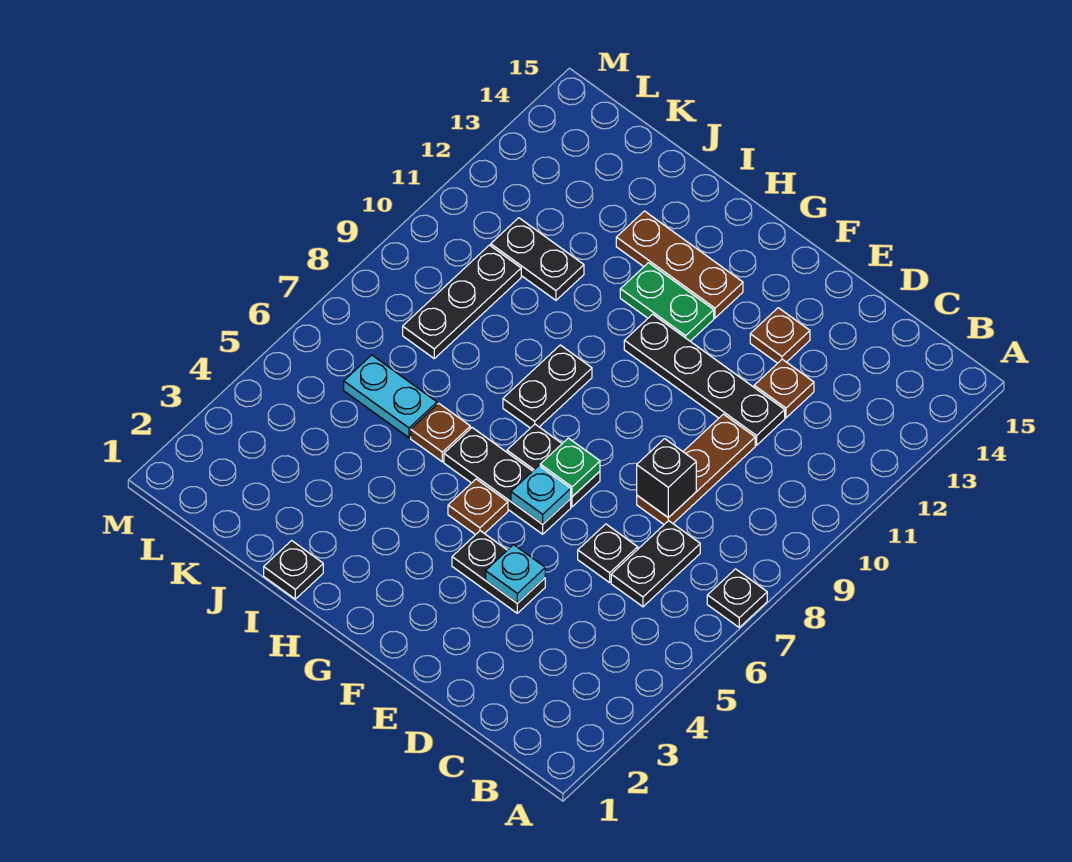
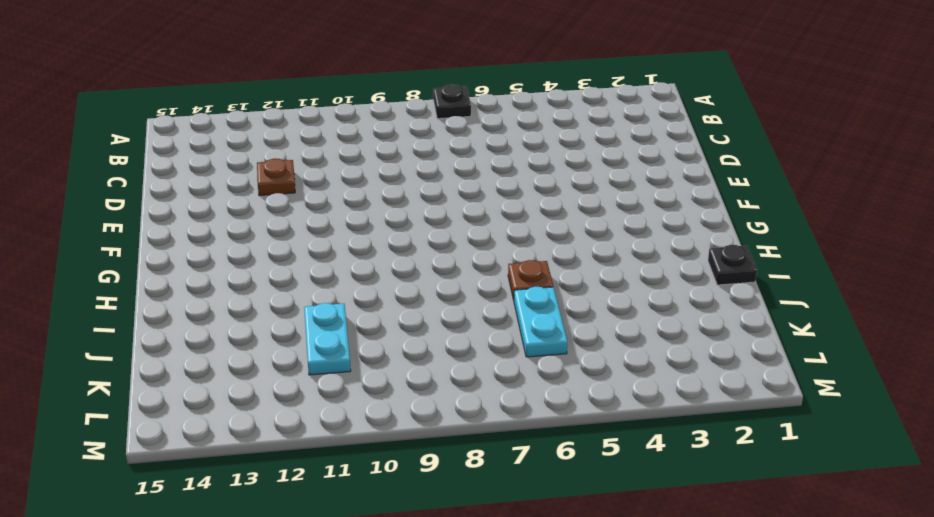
cyan plate J11:K11 level 1 -> black plate J11:K11 level 1
none -> black plate C6:C7 level 1
none -> black plate D6 level 1
none -> brown plate D8:D10 level 1

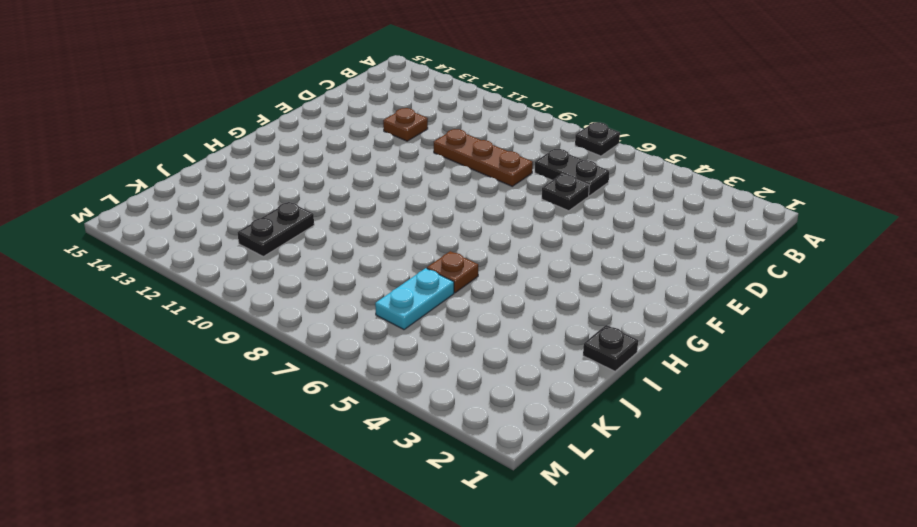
none -> black plate D11:G11 level 1
none -> black plate E4:F4 level 1
none -> brown plate E13 level 1

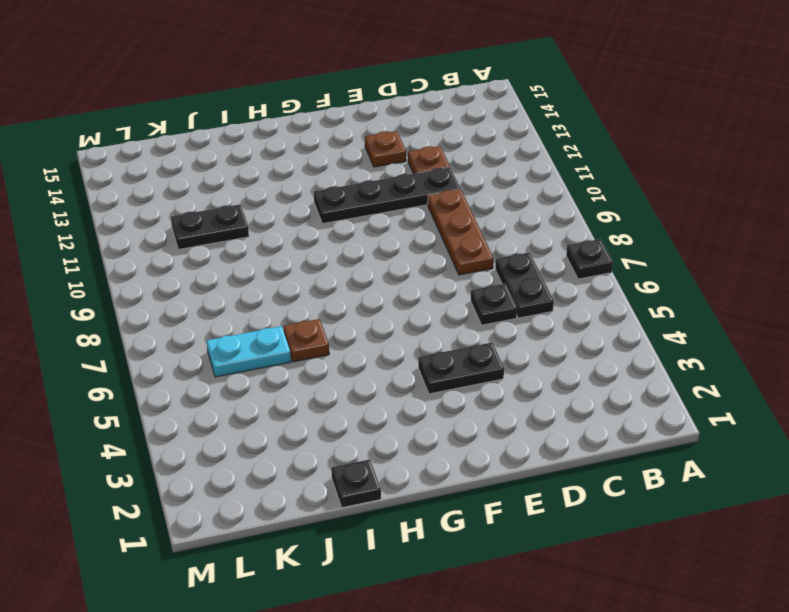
none -> black plate F6:H6 level 1
none -> black plate F7:G7 level 1
none -> brown plate G5 level 1

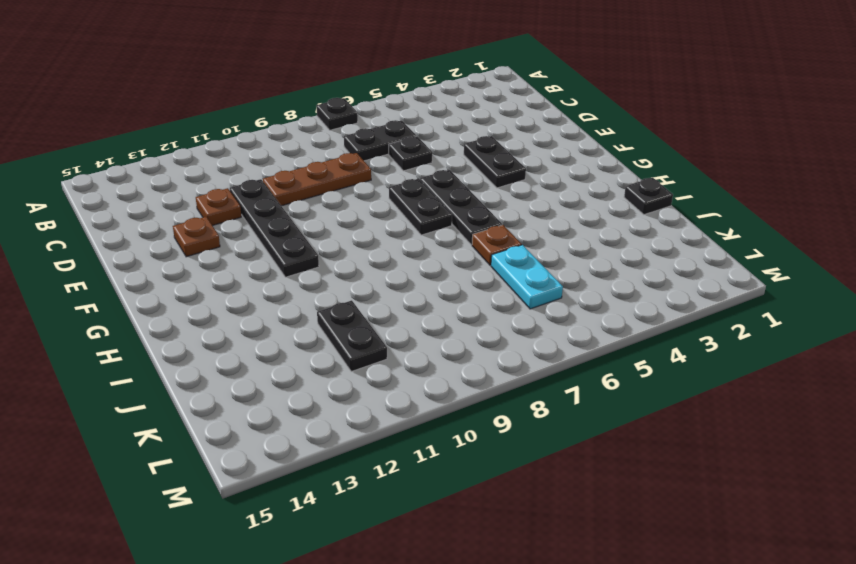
none -> brown plate G5 level 1
none -> green plate G12:H12 level 1
none -> brown plate G13:I13 level 1

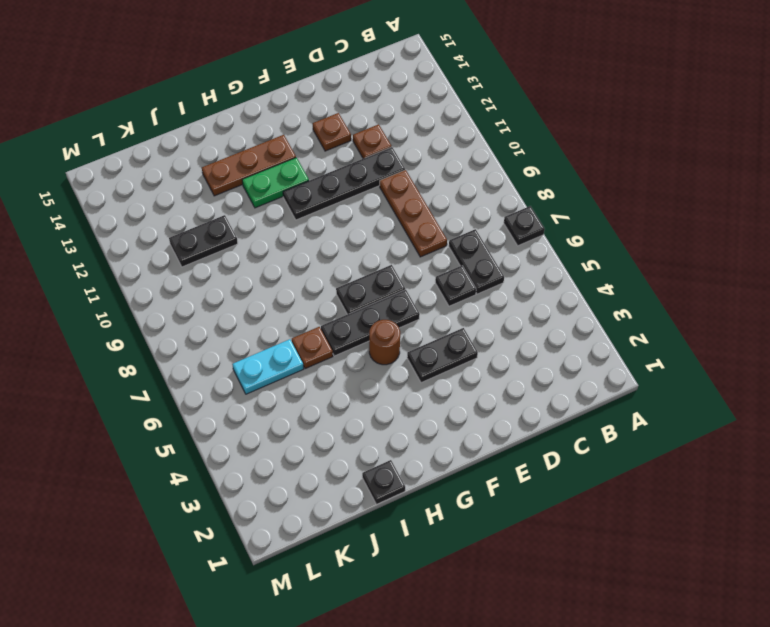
brown round brick G5 level 1 -> brown plate G5 level 1
none -> black plate H8:H9 level 1
none -> black plate K8:K10 level 1
none -> black brick D8 level 2

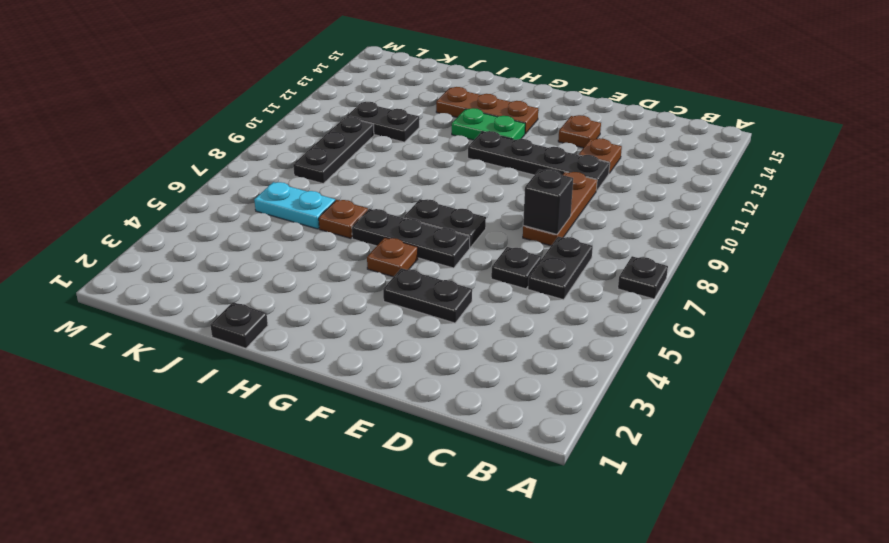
none -> black plate H8:H9 level 1
none -> cyan plate E4 level 2
none -> cyan plate F6 level 2

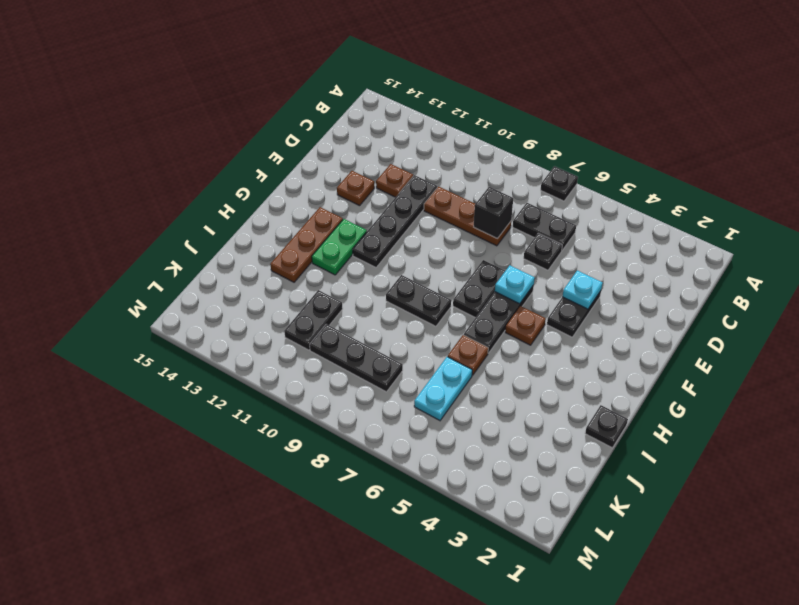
none -> green plate F7 level 2

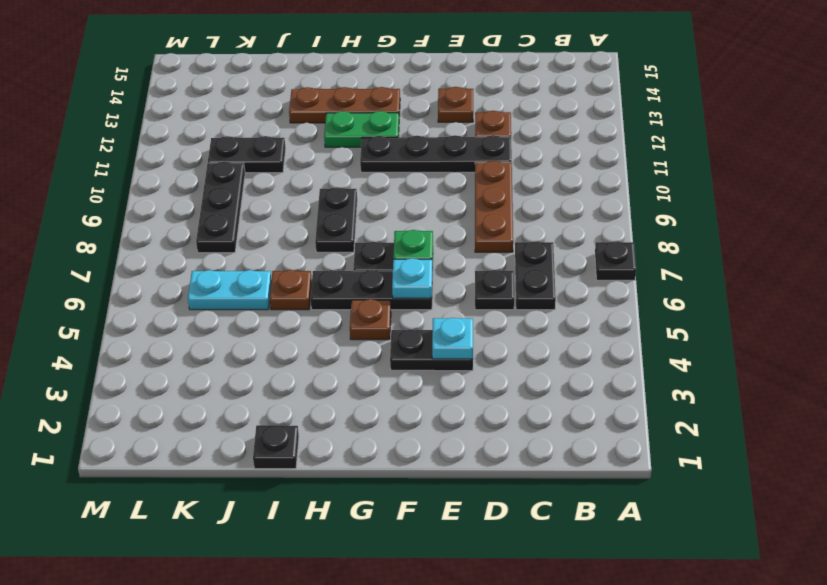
none -> black brick D8 level 2

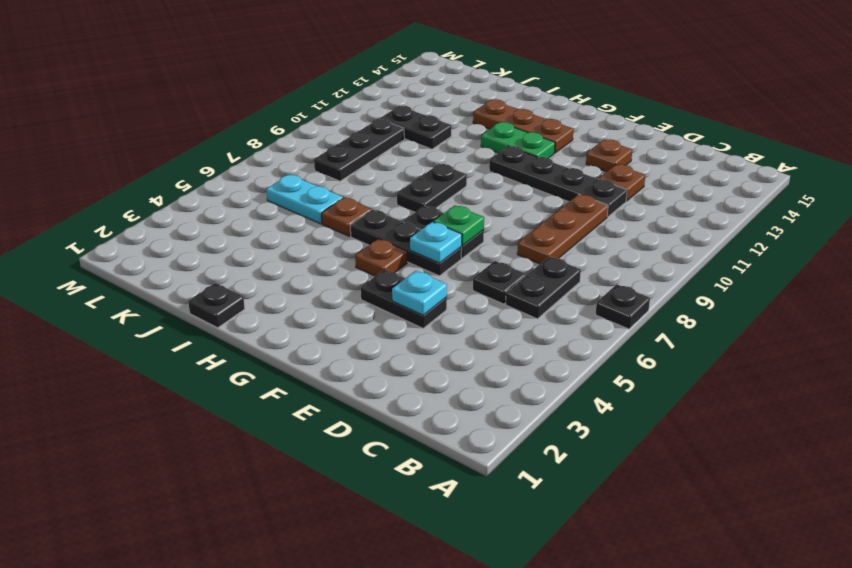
none -> black brick D8 level 2

